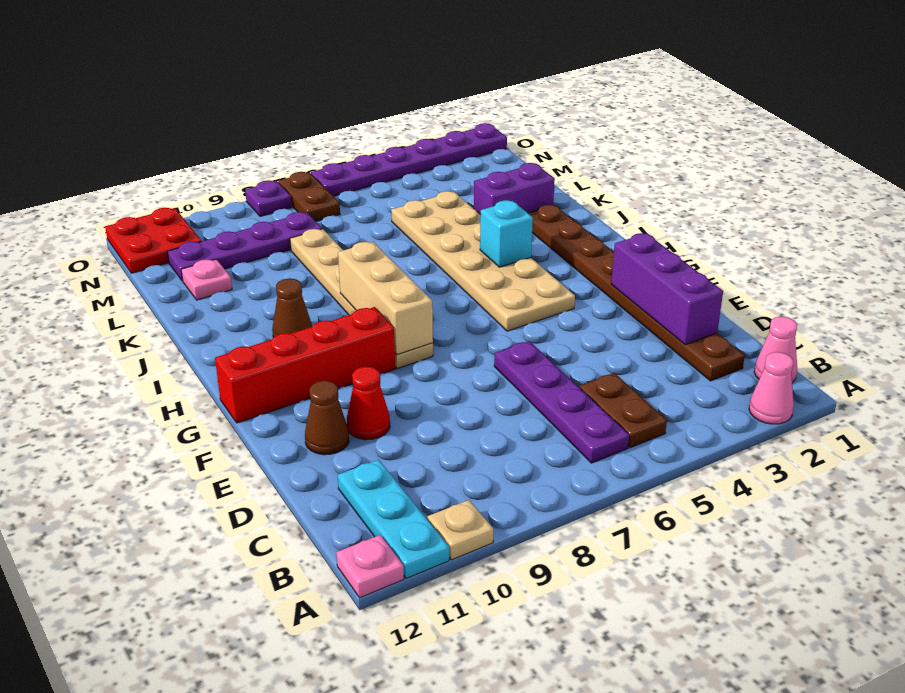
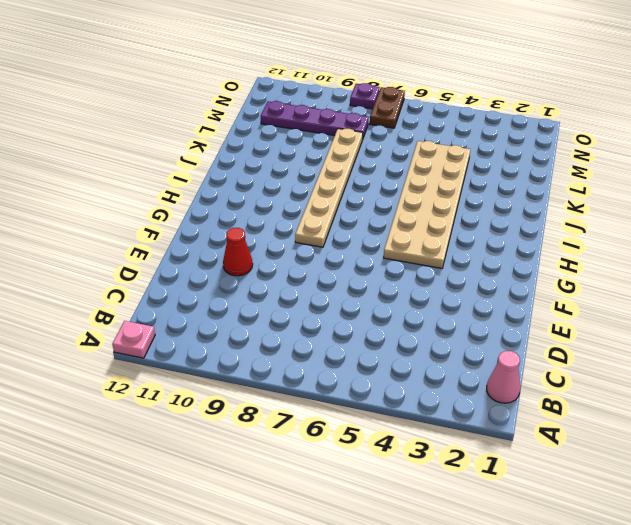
none -> pink cone A2 level 1
none -> tan plate A10 level 1
none -> cyan plate A11:C11 level 1

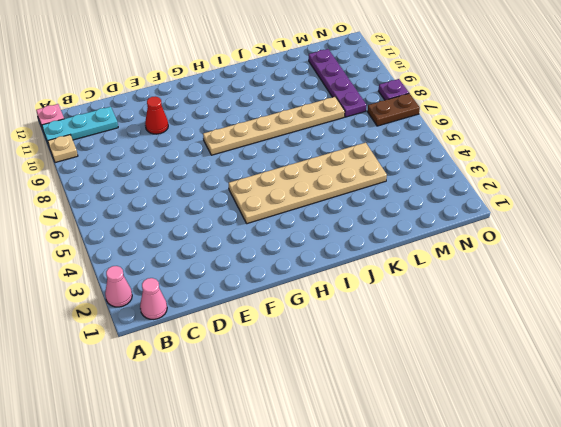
none -> brown plate B5:C5 level 1
none -> purple plate B6:E6 level 1
none -> brown plate C2:J2 level 1

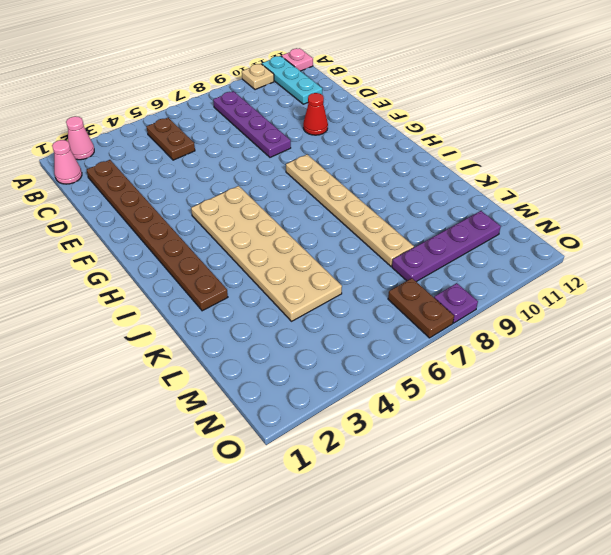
purple plate B8:E8 level 1 -> purple plate B6:E6 level 1
none -> brown cone E11 level 1
none -> red brick G9:G12 level 1
none -> brown cone I10 level 1

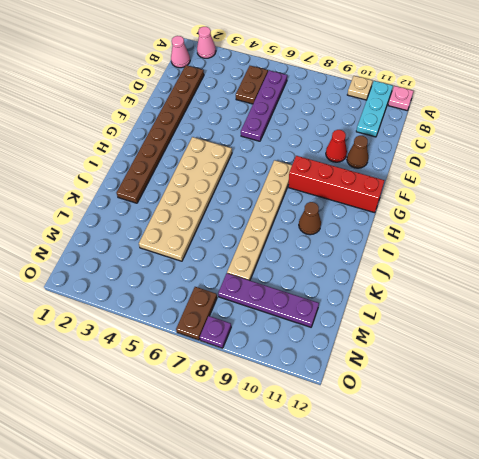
none -> purple brick K2:K3 level 1
none -> pink plate L11 level 1
none -> red plate N11:O12 level 1

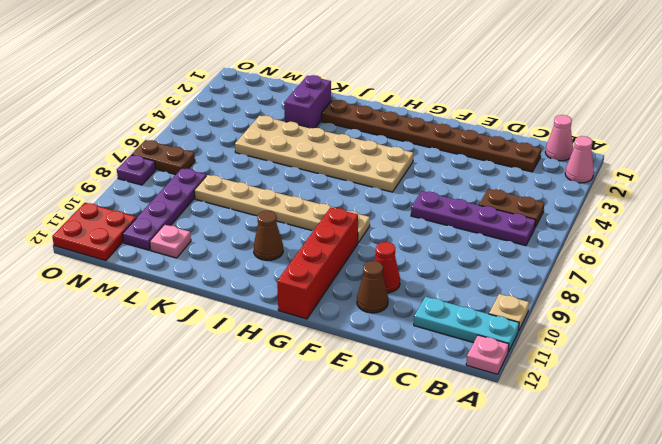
none -> purple plate O1:O6 level 1
none -> purple brick D2:F2 level 2
none -> tan brick G8:I8 level 2

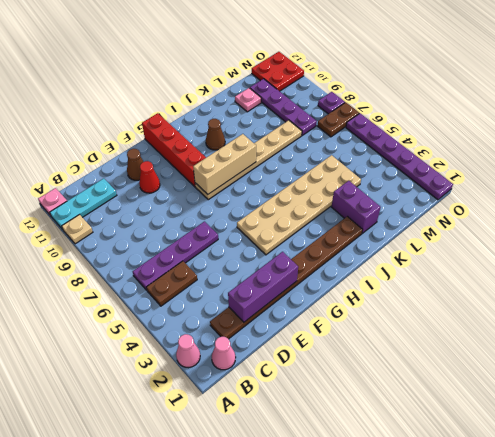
none -> cyan brick I4 level 2

